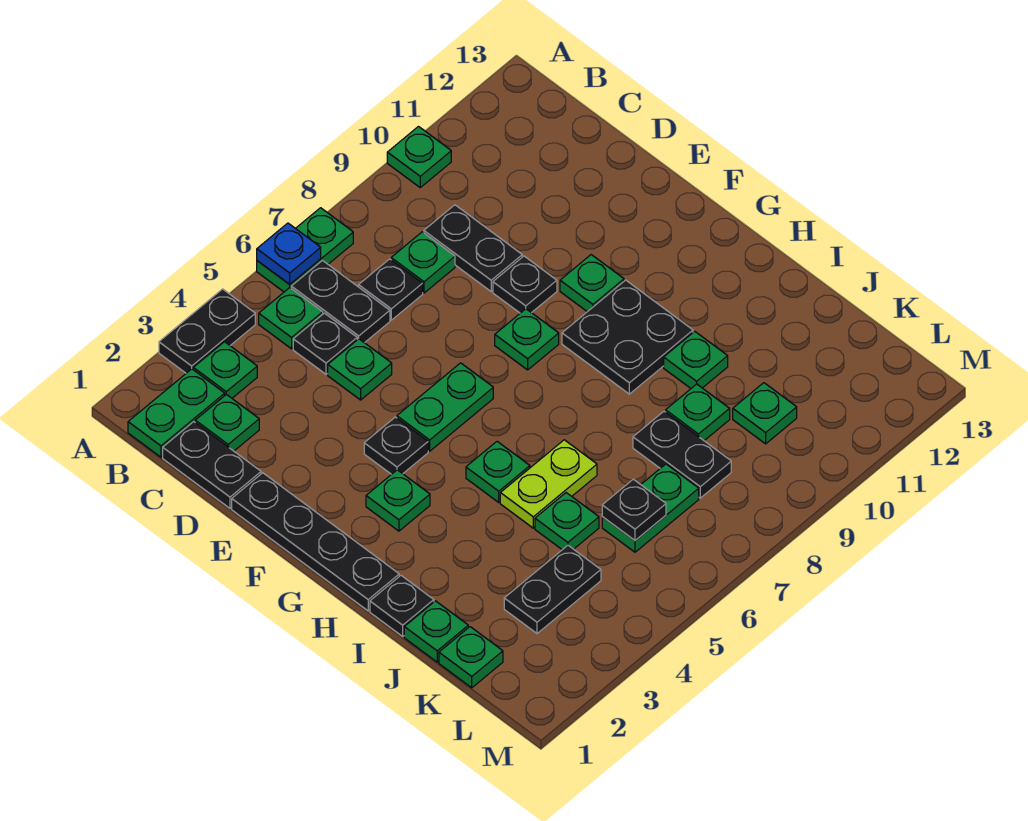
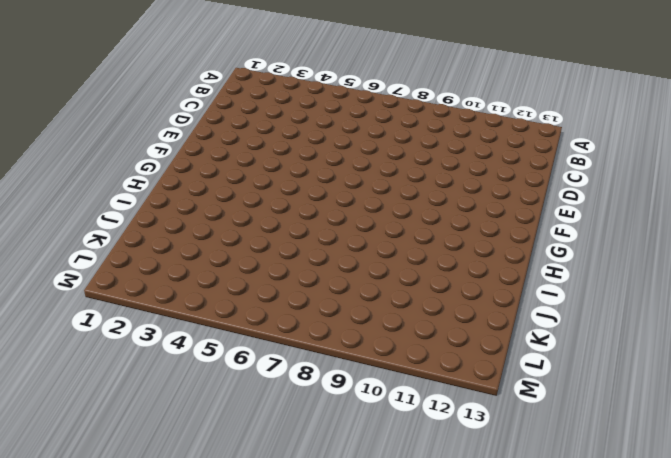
none -> black plate A3:A4 level 1
none -> green plate A6:A7 level 1
none -> green plate A10 level 1
none -> green plate B1:B2 level 1

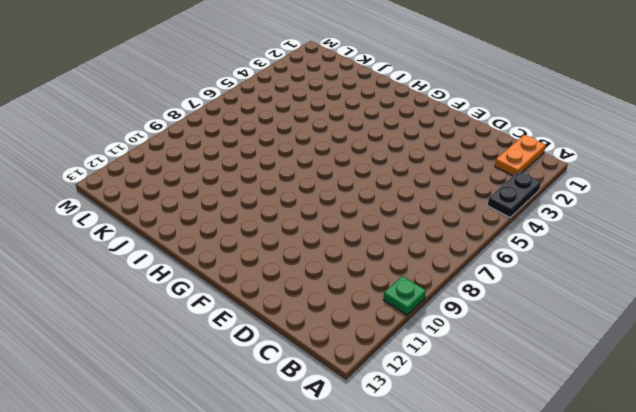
orange plate B1:B2 level 1 -> green plate B1:B2 level 1
none -> green plate A6:A7 level 1
none -> green plate B3 level 1
none -> green plate B5 level 1
none -> black plate B6:C6 level 1

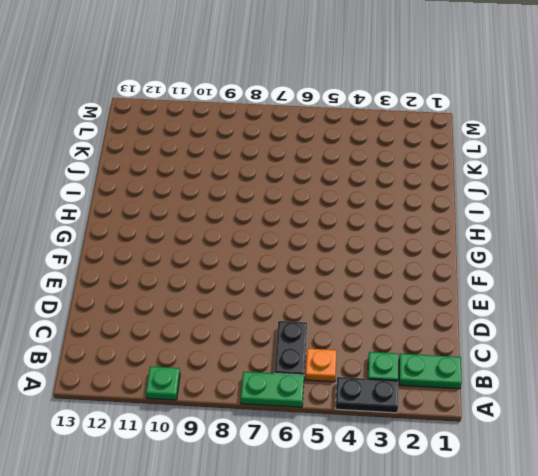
orange plate B5 level 1 -> green plate B5 level 1
none -> black plate C1:D1 level 1
none -> green plate C2 level 1
none -> black plate C5 level 1
none -> black plate C7 level 1

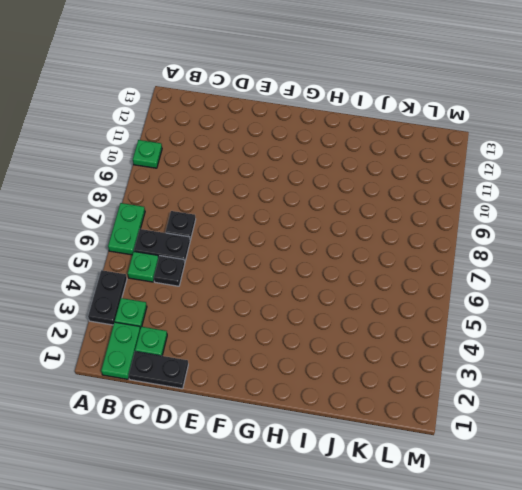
none -> green plate C8 level 1
none -> black plate C9:D9 level 1
none -> green plate D5 level 1
none -> black plate E1:H1 level 1

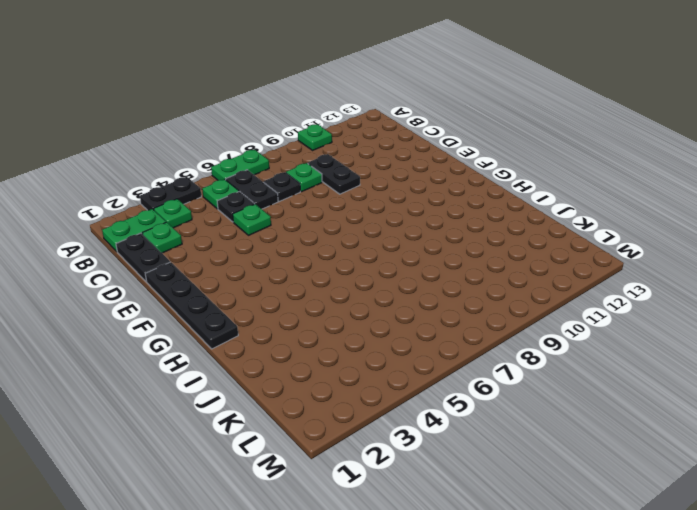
none -> black plate E9 level 1
none -> black plate F4 level 1
none -> green plate F5:F6 level 1
none -> green plate F8 level 1

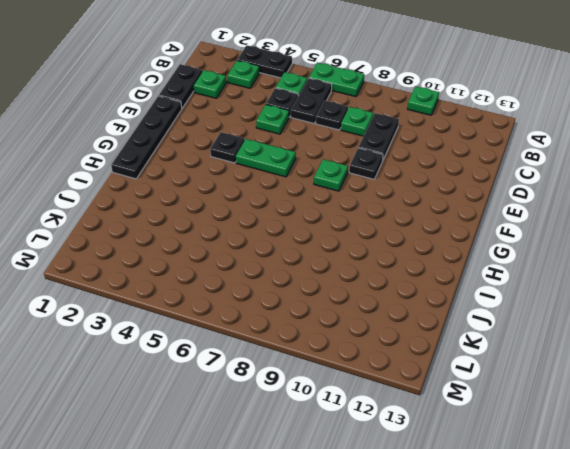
none -> green plate B1:B2 level 1
none -> green plate F10 level 1
none -> green plate G3 level 1
none -> black plate G9:H10 level 1

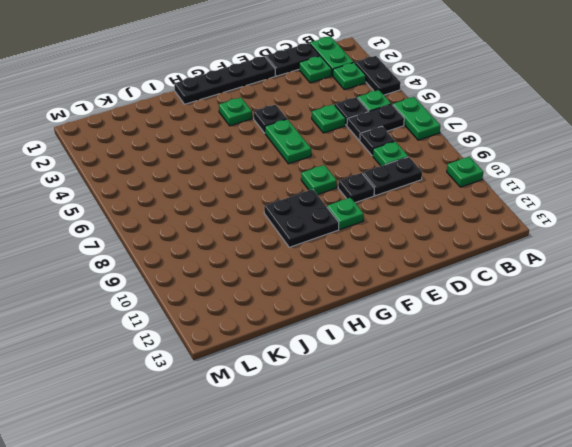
none -> green plate H5 level 1
none -> black plate I1 level 1
none -> lime plate I5:I6 level 1
none -> green plate I10 level 1

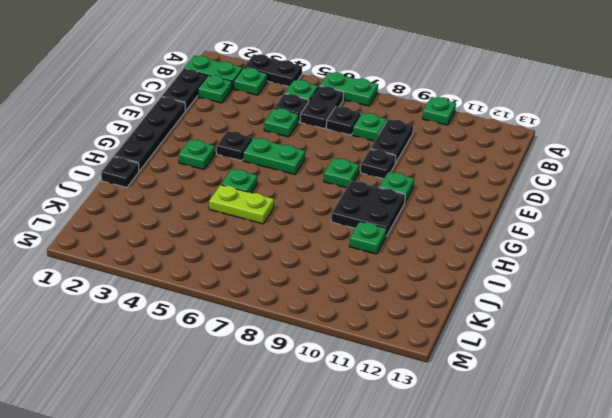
none -> green plate J1 level 1
none -> green plate J5 level 1
none -> black plate J8:K8 level 1
none -> green plate J9 level 1

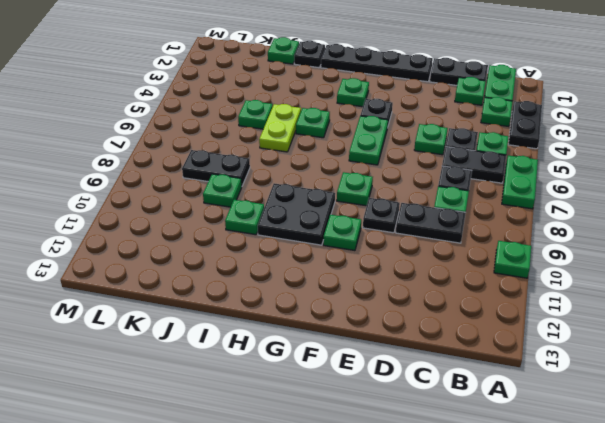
none -> green plate K1 level 1
none -> black plate K3:K4 level 1
none -> green plate K6:K7 level 1
none -> green plate K10 level 1

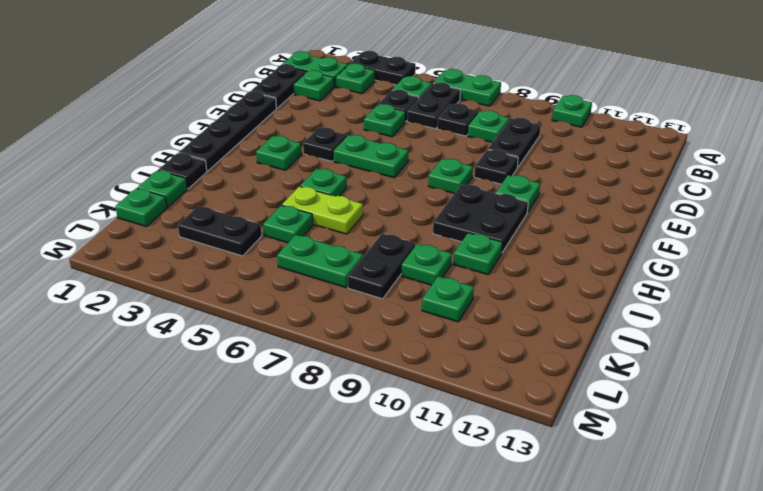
none -> blue plate A6 level 2
none -> black plate K6 level 2

